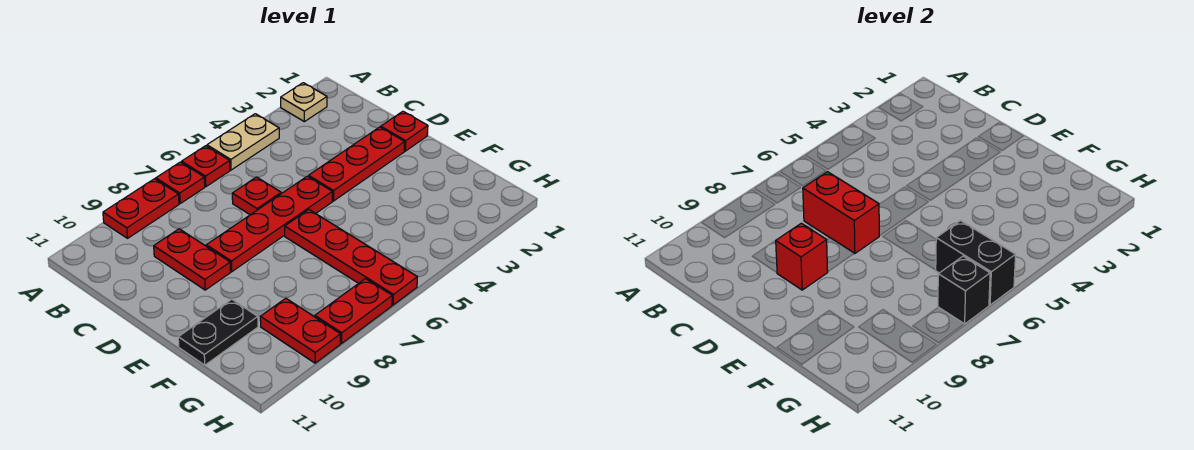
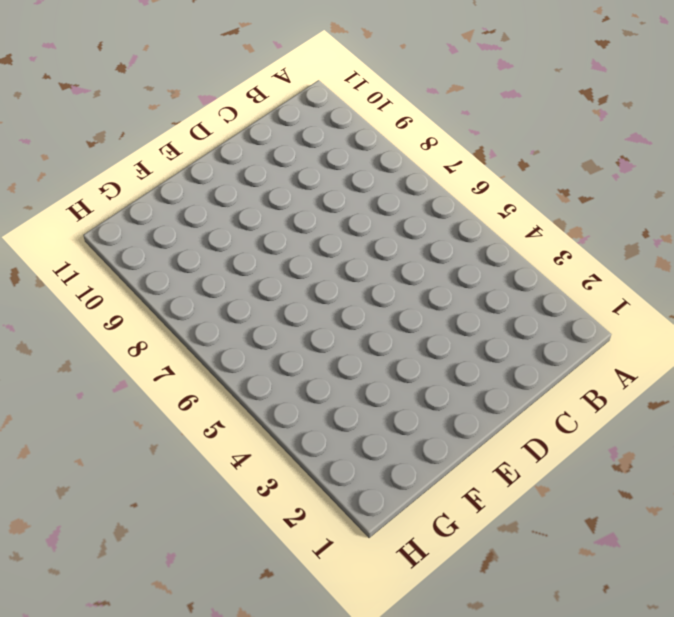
none -> tan plate A2 level 1
none -> tan plate A4:A5 level 1
none -> red plate A6 level 1

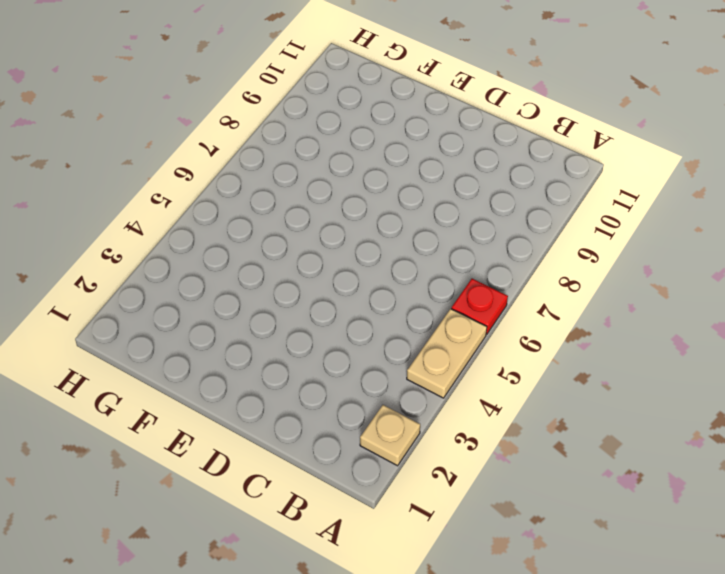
none -> red plate A7 level 1
none -> red plate A8:A9 level 1
none -> red plate C6 level 1

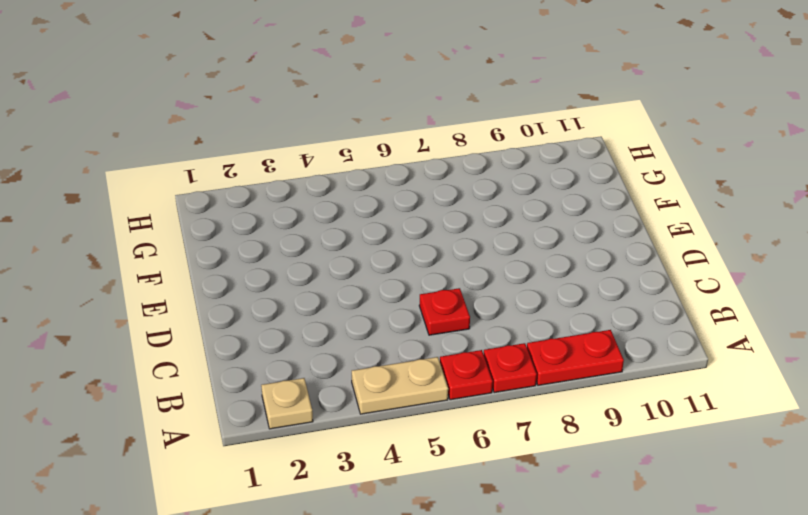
none -> red plate C9:D9 level 1
none -> red plate D1 level 1
none -> red plate D2:D4 level 1

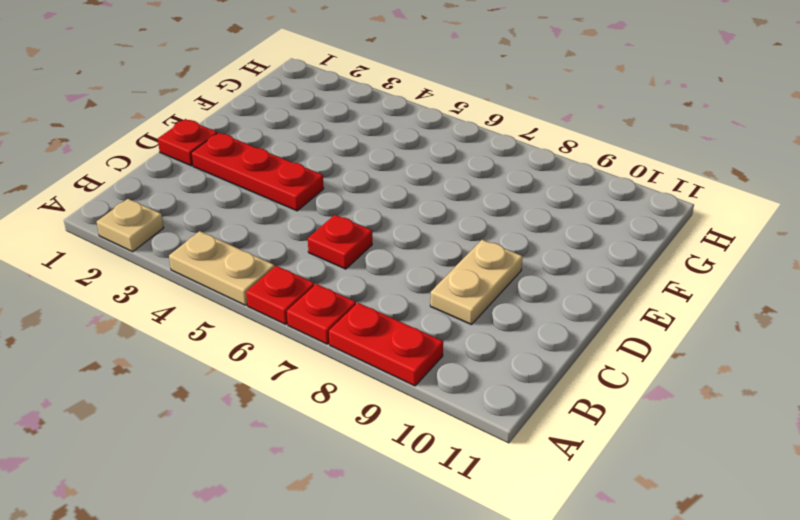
tan plate C9:D9 level 1 -> red plate C9:D9 level 1
none -> red plate D5:D8 level 1
none -> red plate E6:H6 level 1
none -> black plate F10:F11 level 1

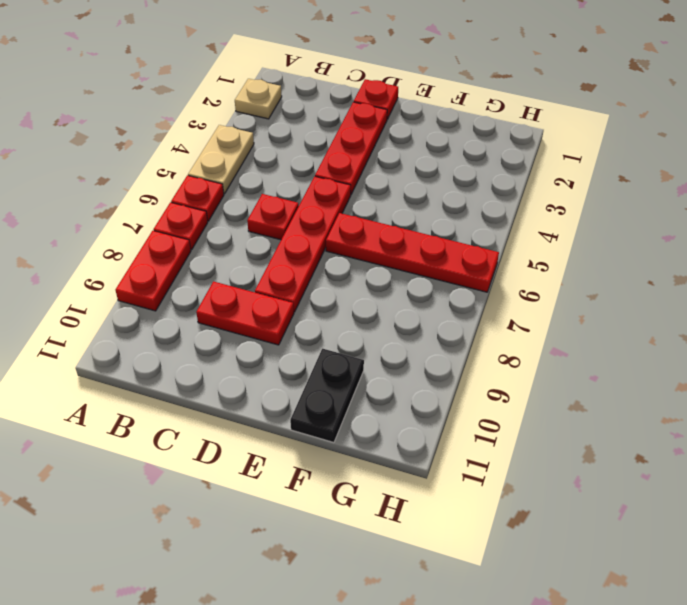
none -> red plate G9:H9 level 1
none -> red plate H7:H8 level 1
none -> red brick C7:D7 level 2

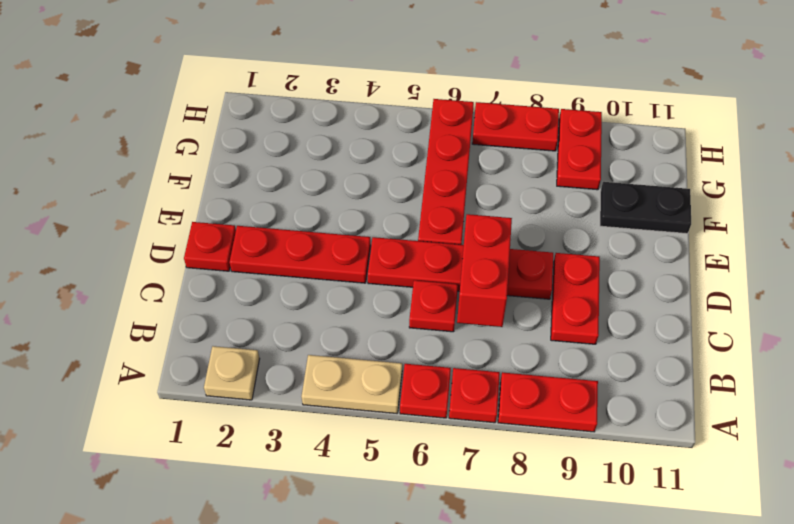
none -> red brick D9 level 2
none -> black brick G6:H6 level 2
none -> black brick H7 level 2

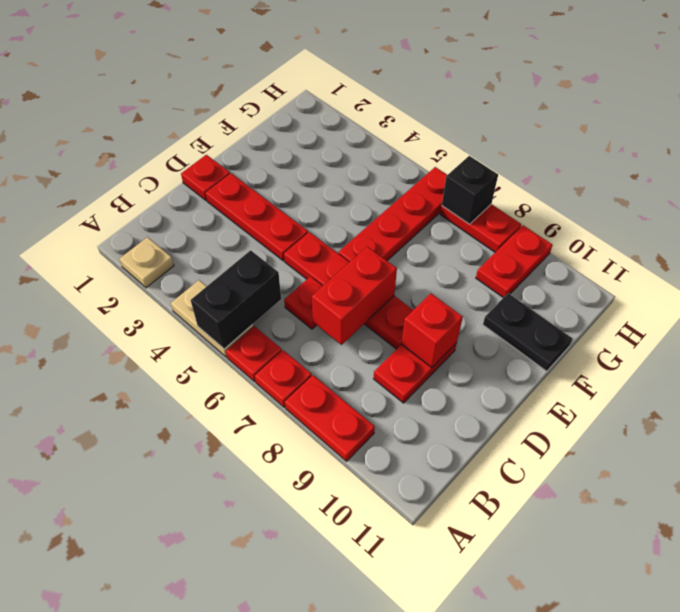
black brick A5:B5 level 2 -> black brick G6:H6 level 2

